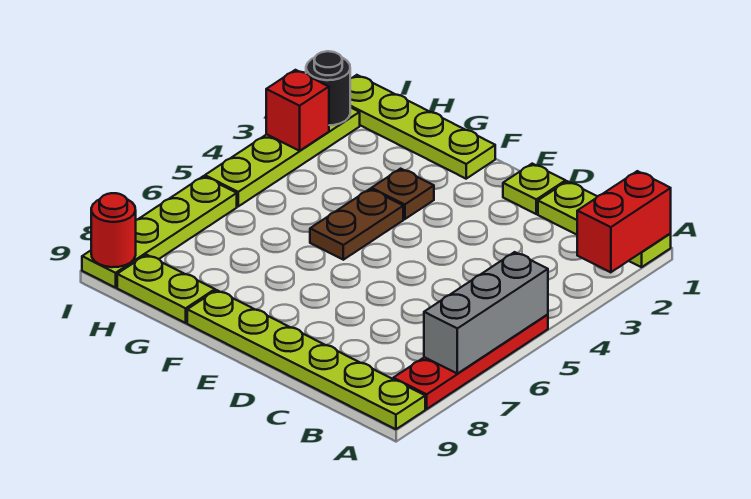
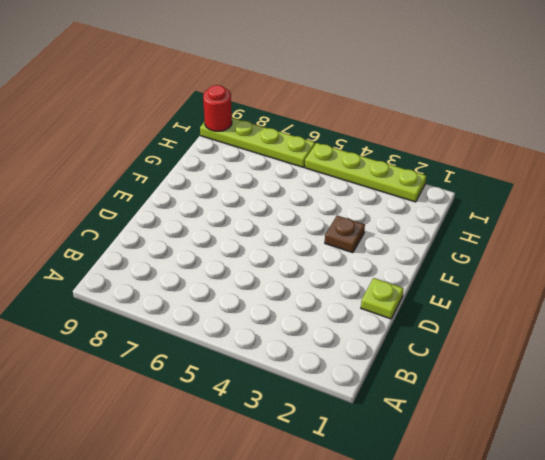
none -> lime plate A1:C1 level 1
none -> red plate A5:A8 level 1
none -> lime plate A9:F9 level 1

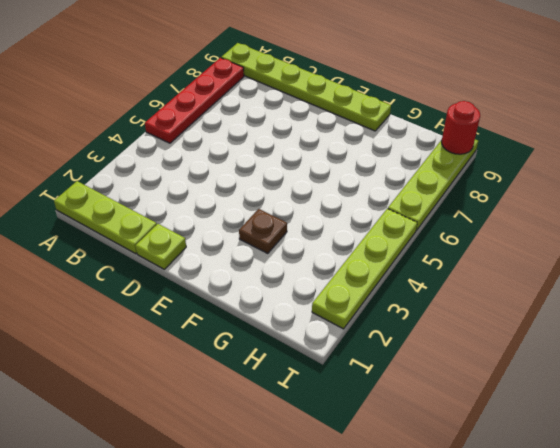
none -> lime plate F1:I1 level 1
none -> brown plate F4:F5 level 1
none -> lime plate G9:H9 level 1

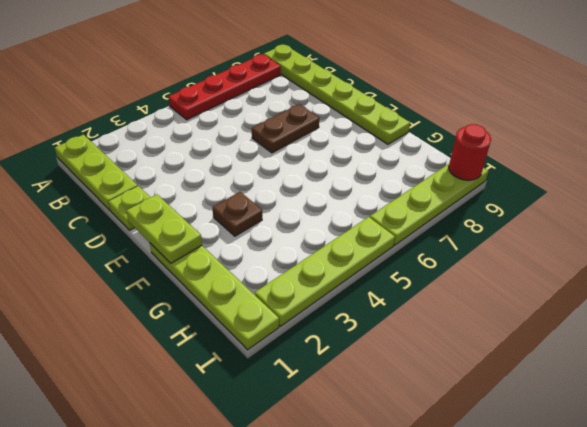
brown plate D6:D7 level 1 -> brown plate F4:F5 level 1
lime plate E1:F1 level 2 -> lime plate G9:H9 level 1
none -> red brick A1:A2 level 2
none -> grey brick A5:A7 level 2
none -> black round brick I2 level 2

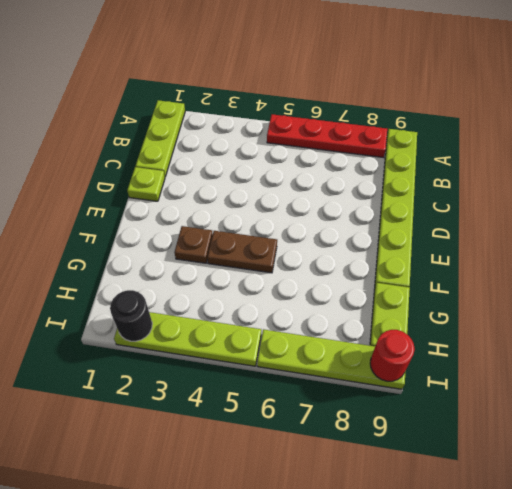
none -> lime plate F1:I1 level 1
none -> red brick A1:A2 level 2
none -> grey brick A5:A7 level 2

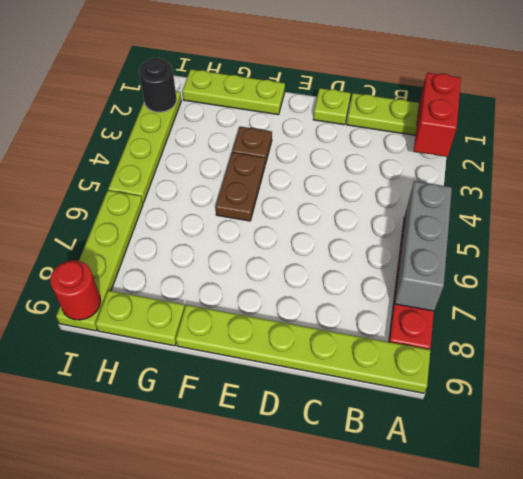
lime plate F1:H1 level 1 -> lime plate F1:I1 level 1
none -> red brick I3 level 2

